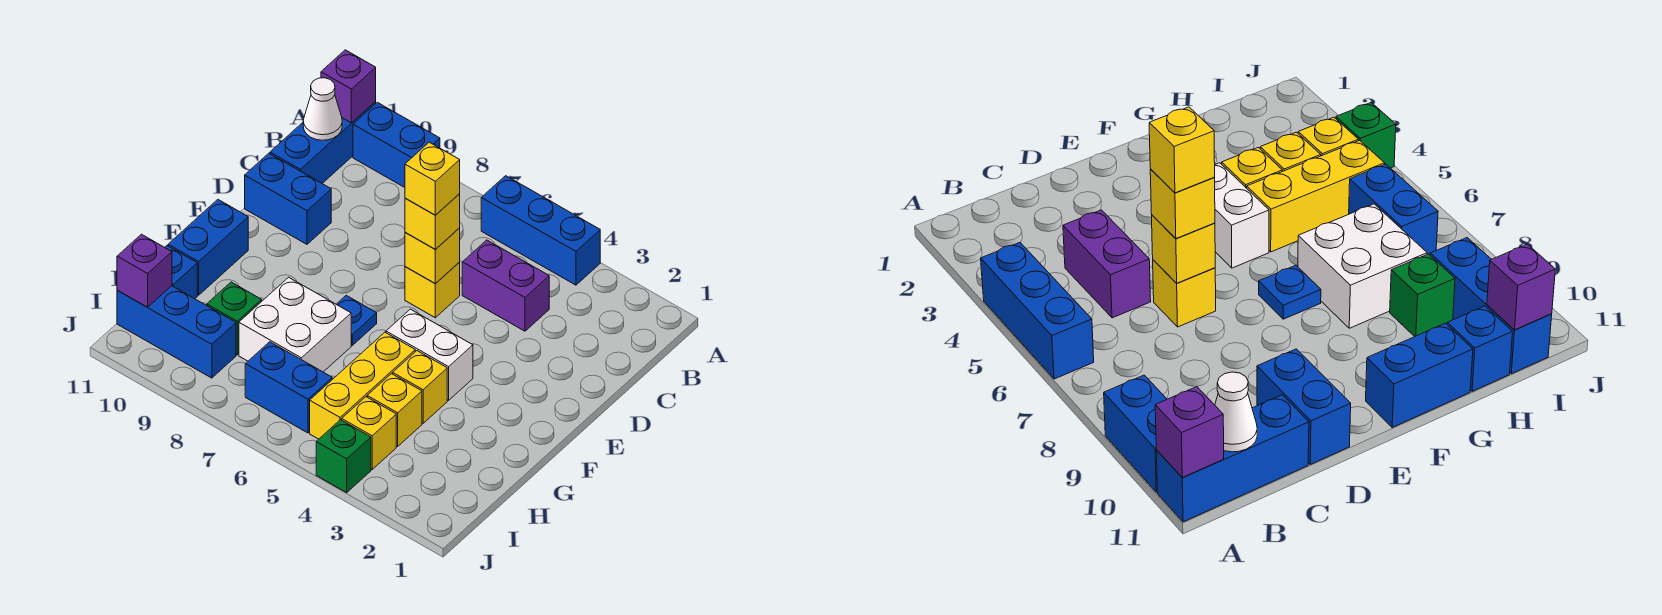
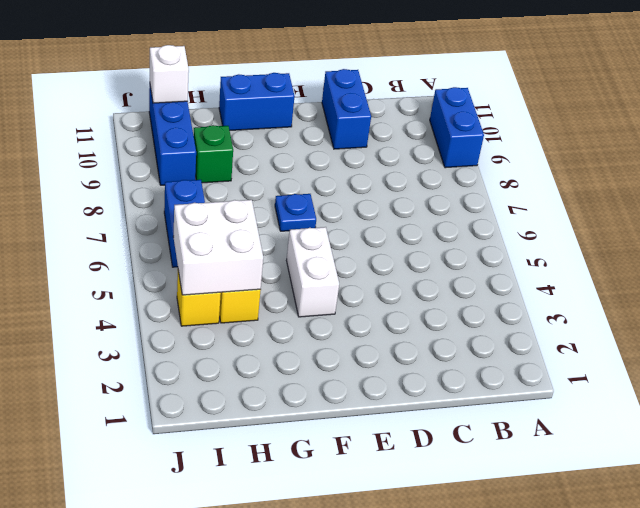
white brick H4:I5 level 2 -> white brick G7:H8 level 1
white brick I11 level 2 -> purple brick I11 level 2
none -> blue brick A4:A6 level 1
none -> blue brick A11:C11 level 1
none -> purple brick C4:C5 level 1

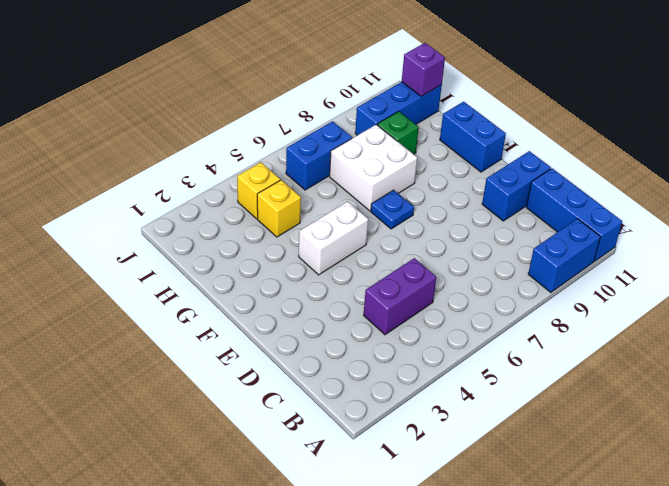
none -> blue brick A4:A6 level 1
none -> yellow brick D6 level 1
none -> yellow brick G4 level 1

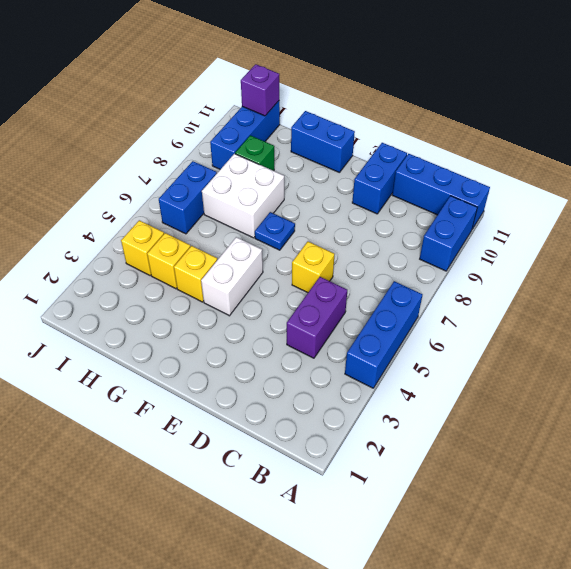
none -> yellow brick G5:I5 level 1
none -> blue brick H11 level 1
none -> green brick J4 level 1

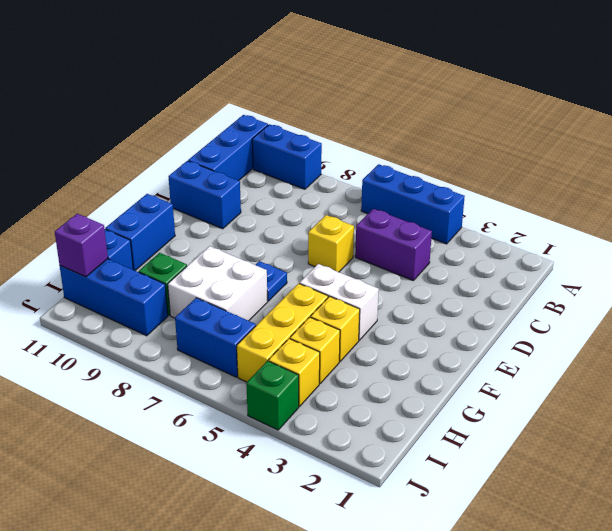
none -> purple brick A11 level 2
none -> white cone B11 level 2
none -> yellow brick D6 level 2

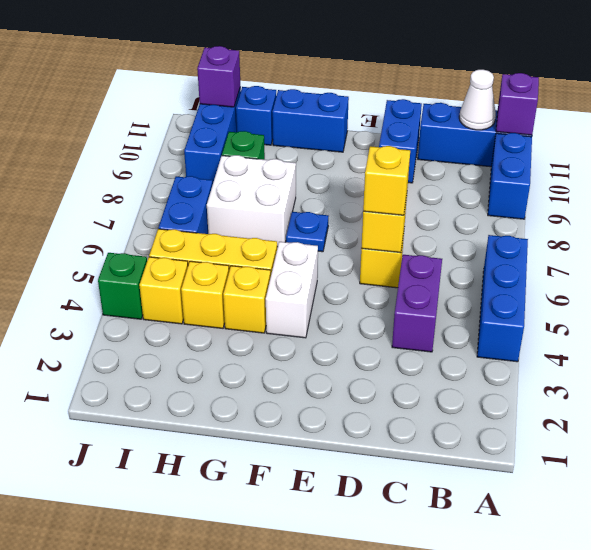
none -> yellow brick D6 level 4

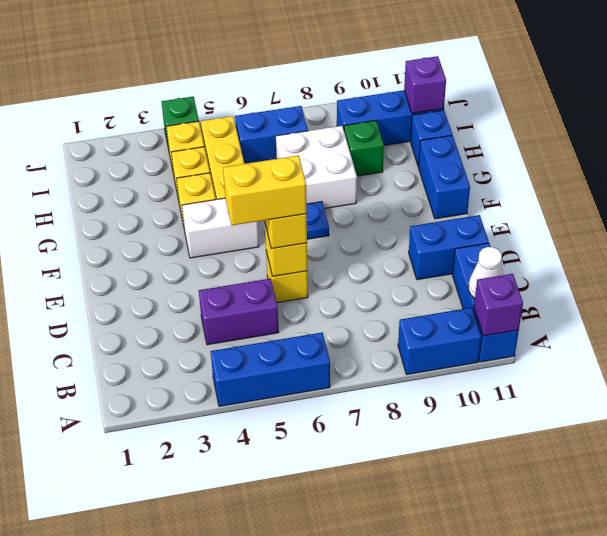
yellow brick D5:D6 level 4 -> yellow brick D6 level 4

